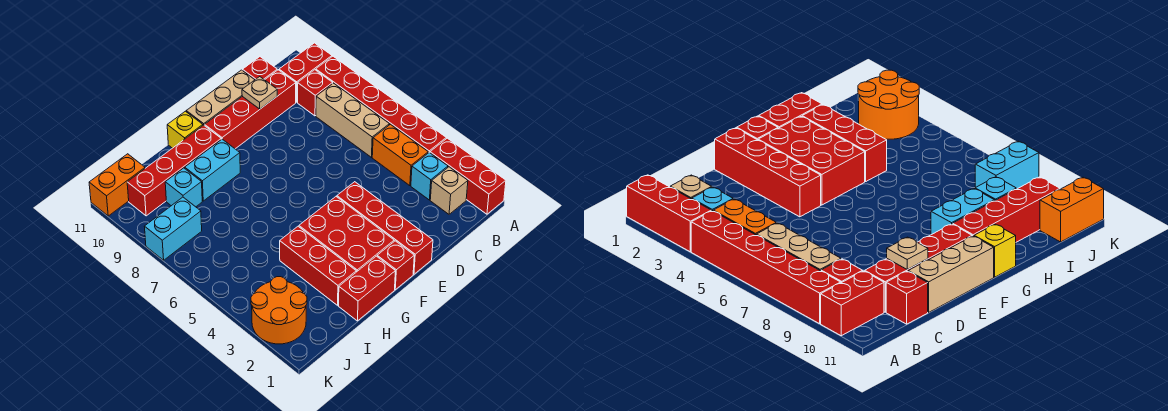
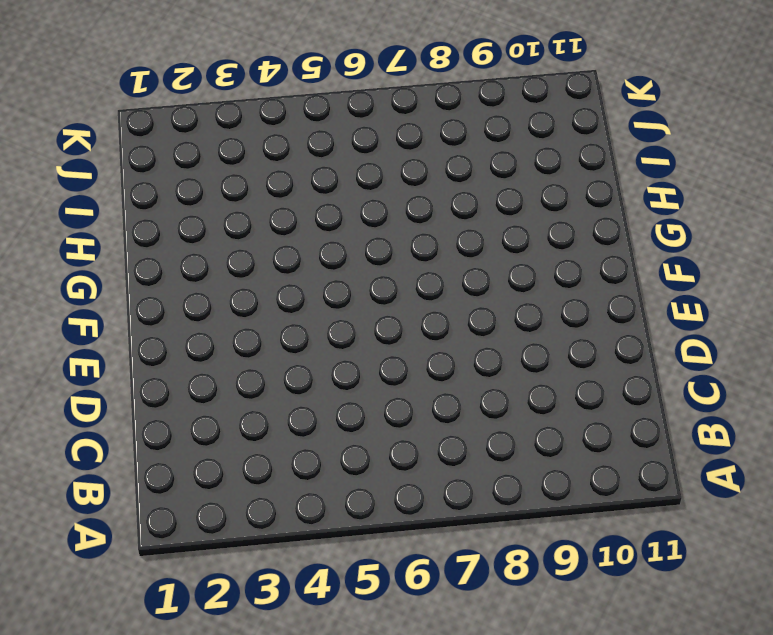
none -> red brick A1:A3 level 1
none -> red brick A4:A9 level 1
none -> red brick A10:B10 level 1

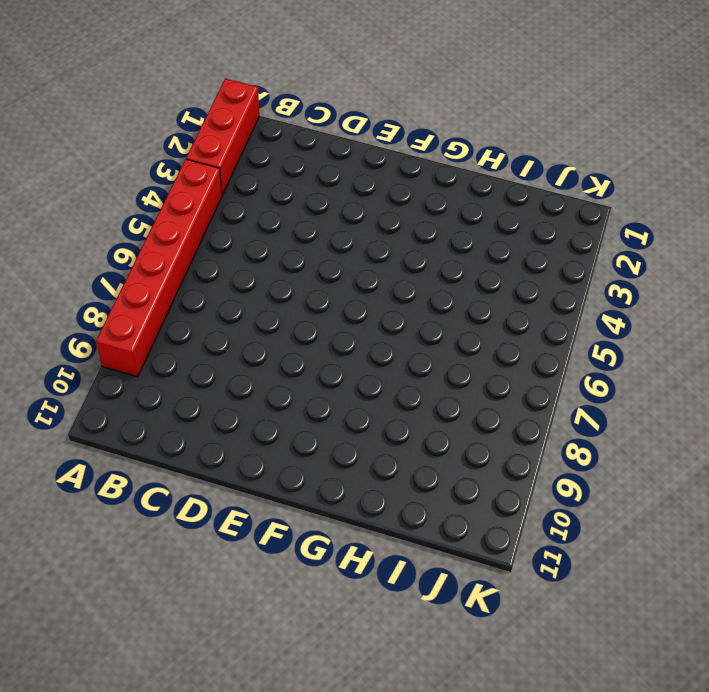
none -> red brick A10:B10 level 1
none -> tan brick B2 level 1
none -> cyan brick B3 level 1

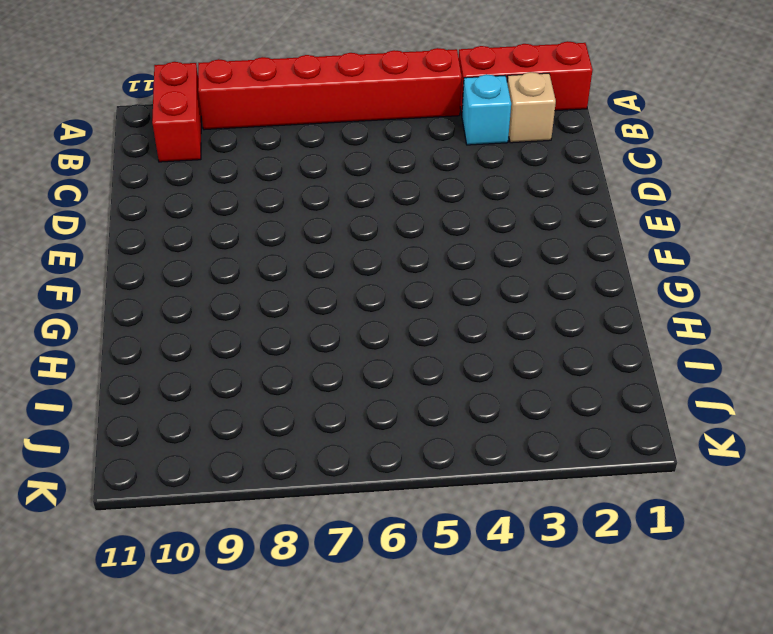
none -> orange brick B4:B5 level 1
none -> tan brick B6:B8 level 1
none -> red brick B9 level 1

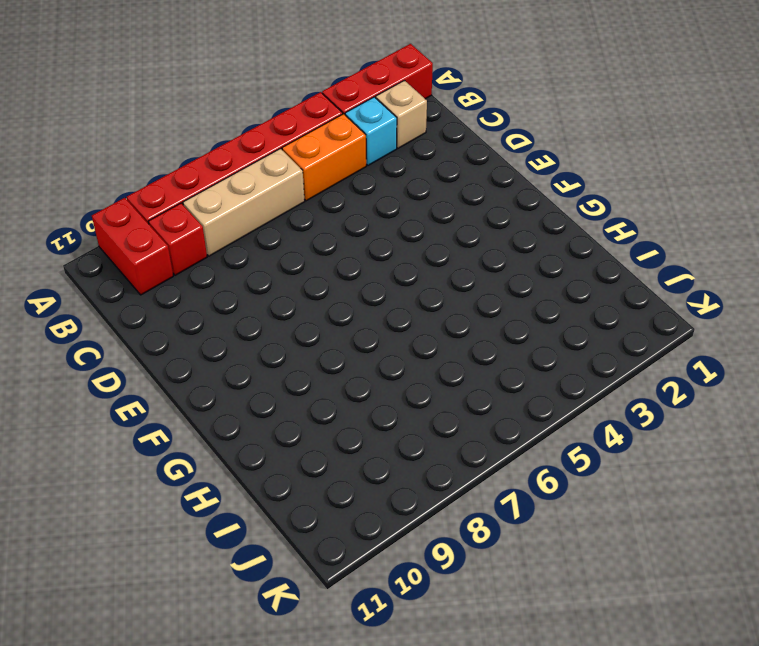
none -> red brick C10:F10 level 1
none -> red brick C11 level 1
none -> tan brick D11:F11 level 1

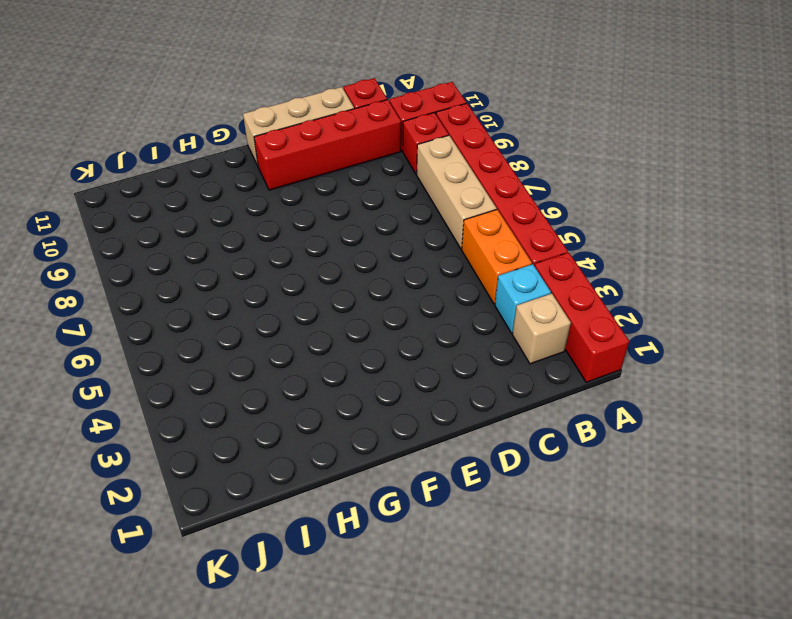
none -> red brick E1:E4 level 1
none -> red brick F1 level 1
none -> red brick F2:G4 level 1

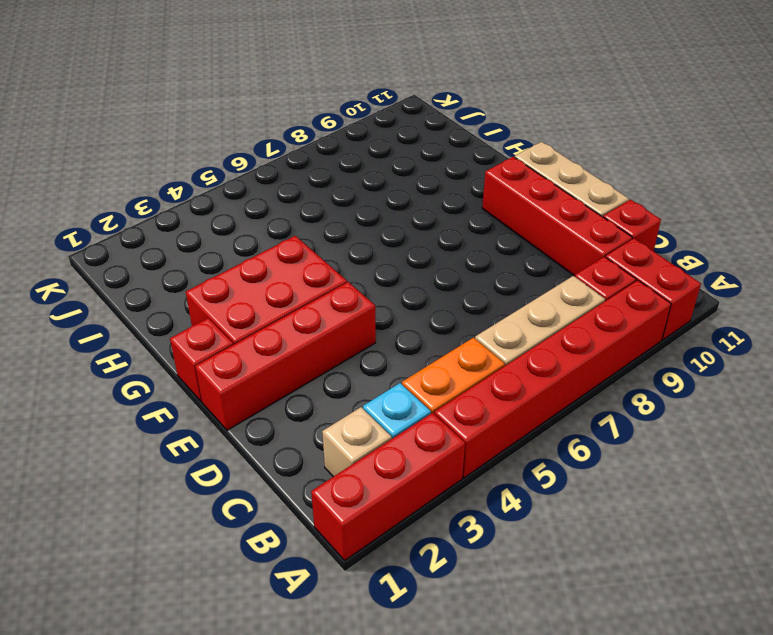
none -> red brick G1:H1 level 1
none -> cyan brick G9:H9 level 1
none -> red brick G10:J10 level 1

